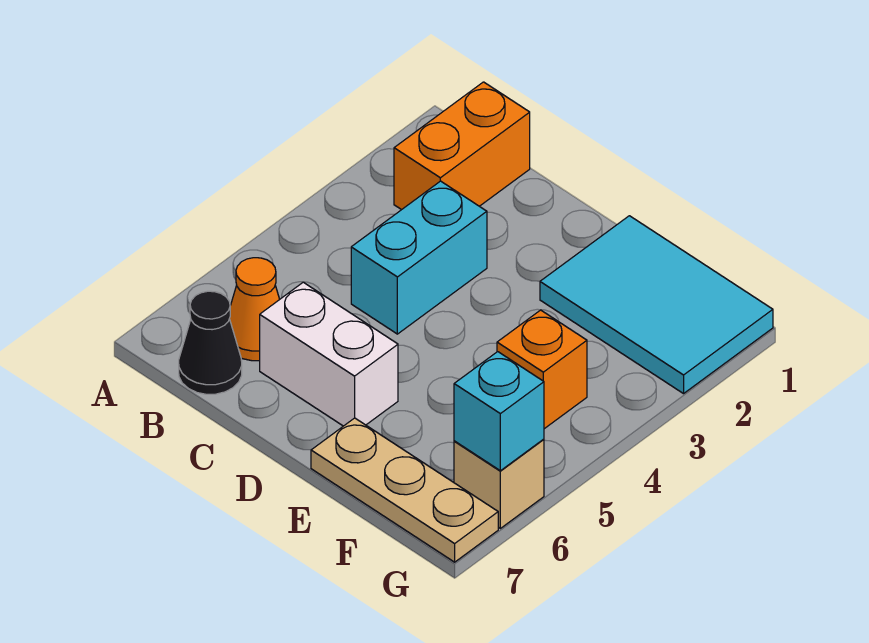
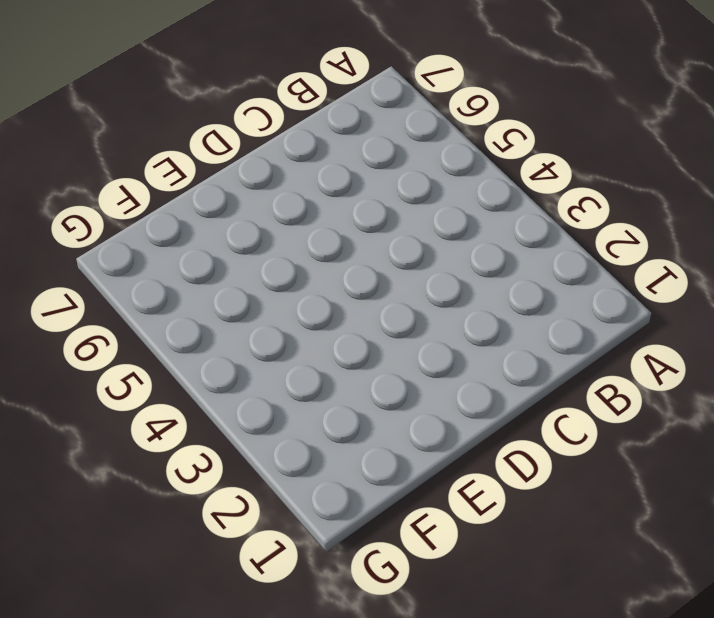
none -> orange brick B1:B2 level 1
none -> orange cone B6 level 1

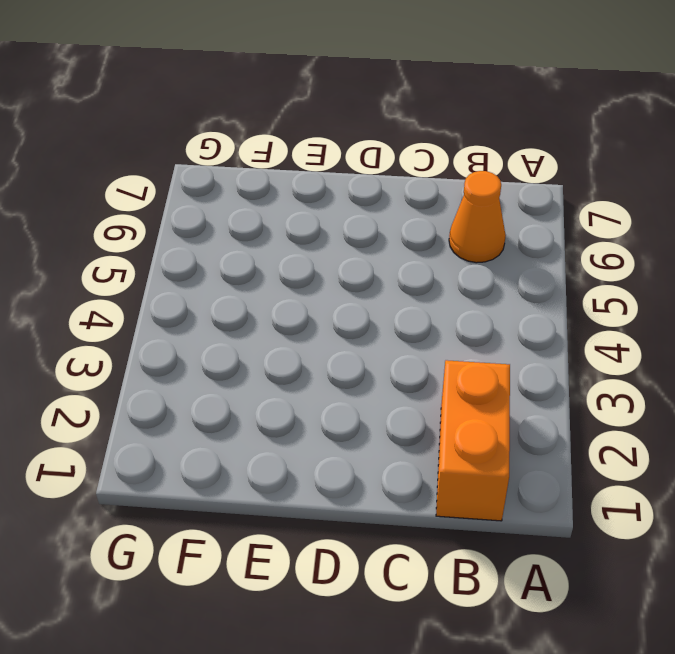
none -> black cone B7 level 1
none -> cyan brick C3:C4 level 1

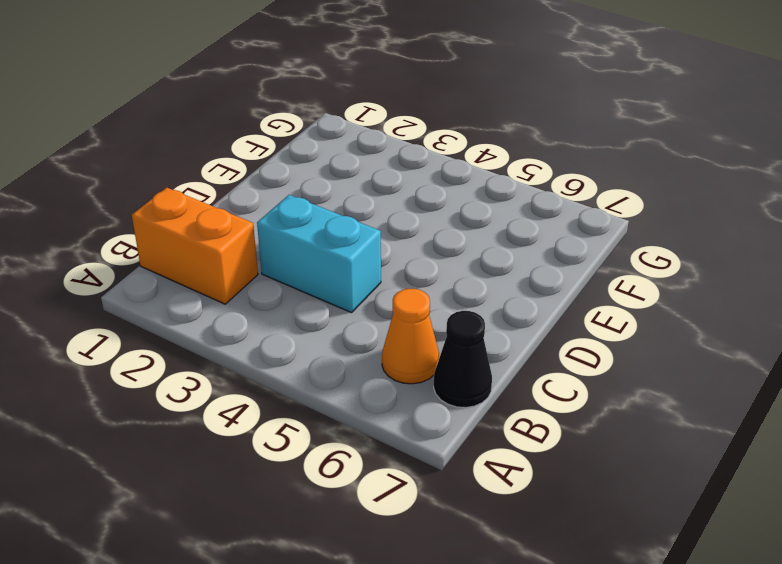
none -> white brick C6:D6 level 1
none -> cyan tile E1:G2 level 1

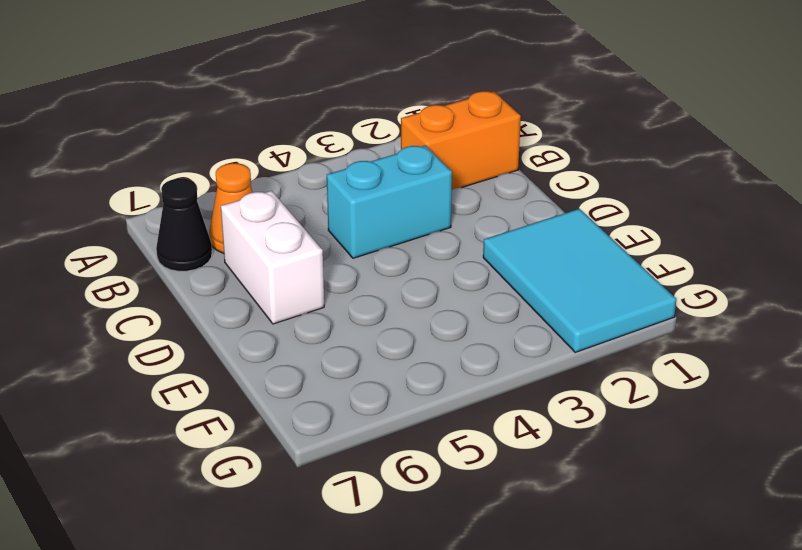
none -> tan plate E7:G7 level 1
none -> orange brick F4 level 1

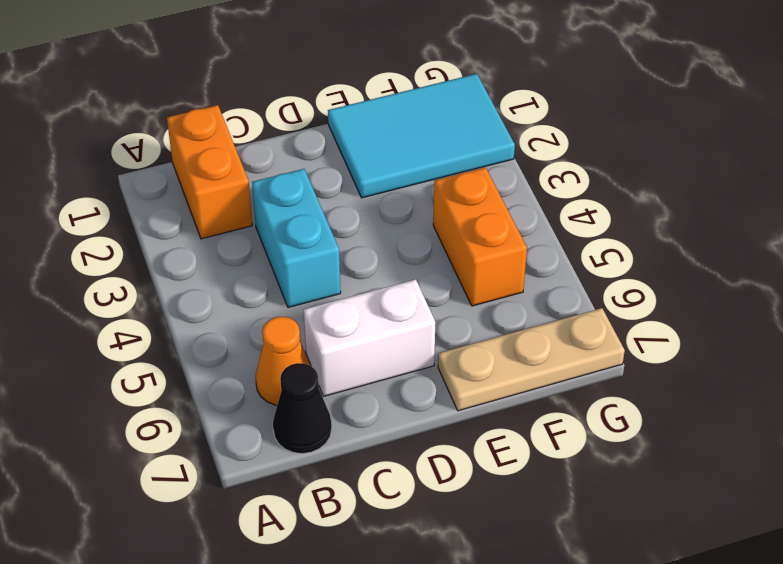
orange brick F4:F5 level 1 -> orange brick F4 level 1
none -> tan brick G6 level 1
none -> cyan brick G6 level 2

